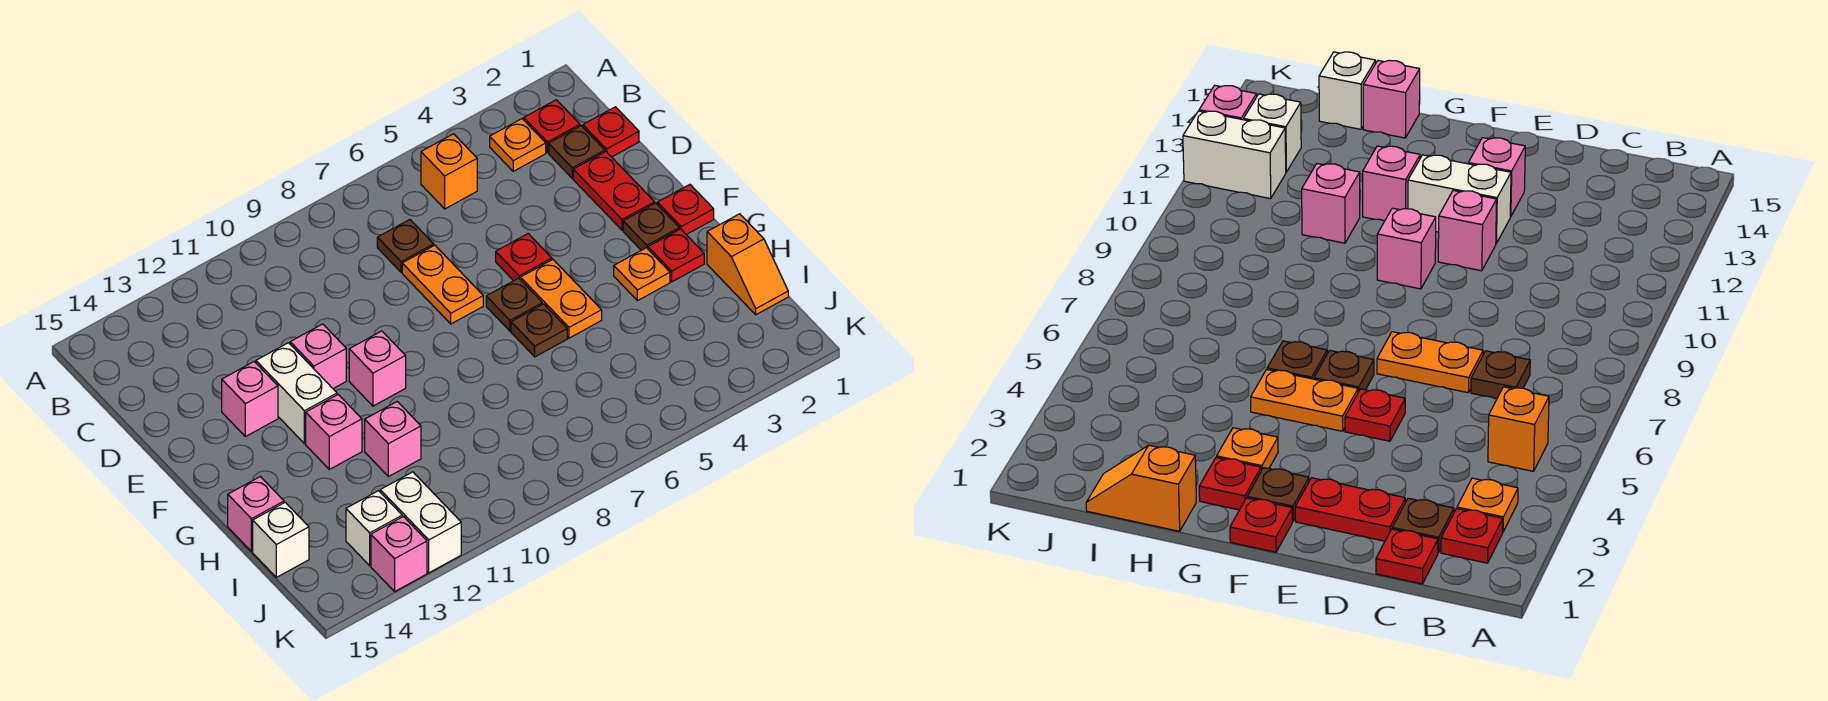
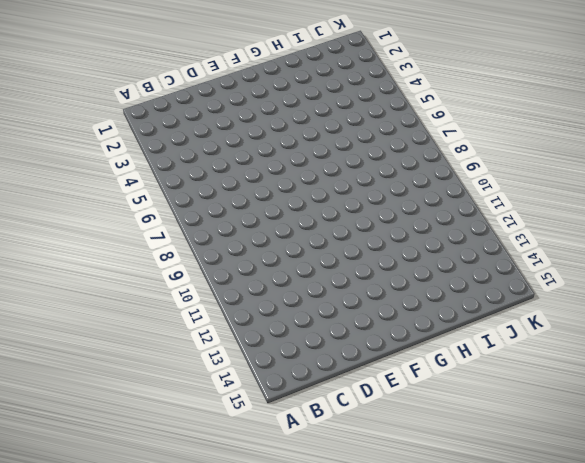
none -> red plate B2 level 1
none -> orange plate B3 level 1
none -> orange brick B5 level 1

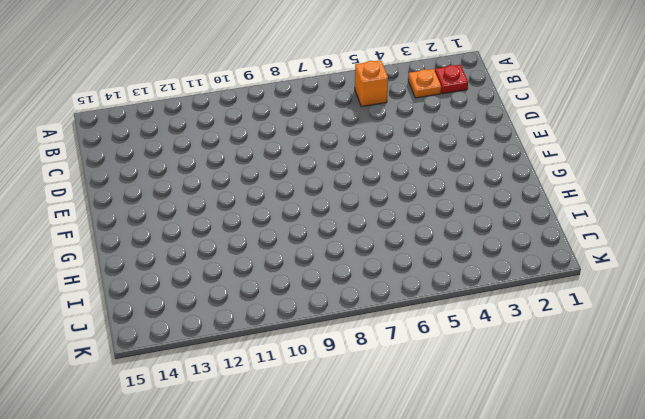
none -> red plate C1 level 1
none -> brown plate C2 level 1
none -> brown plate C7 level 1

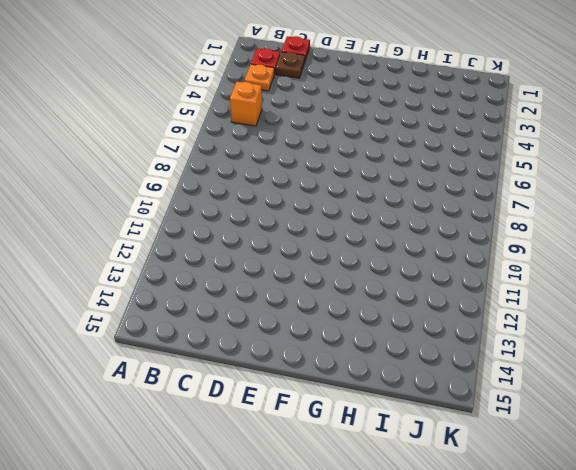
none -> brown plate C7 level 1
none -> red plate D2:E2 level 1
none -> orange plate D7:E7 level 1

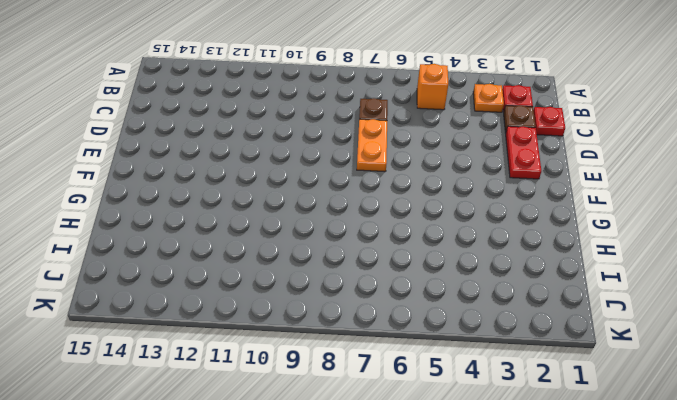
none -> red plate E5 level 1
none -> pink brick E11 level 1
none -> white brick E12:F12 level 1

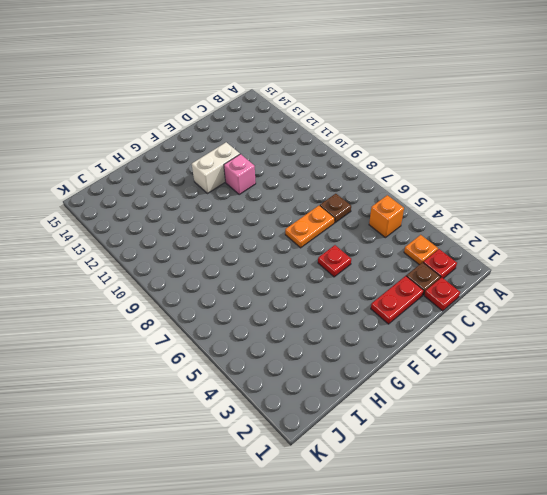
none -> pink brick E13 level 1
none -> red plate F1 level 1
none -> brown plate F2 level 1

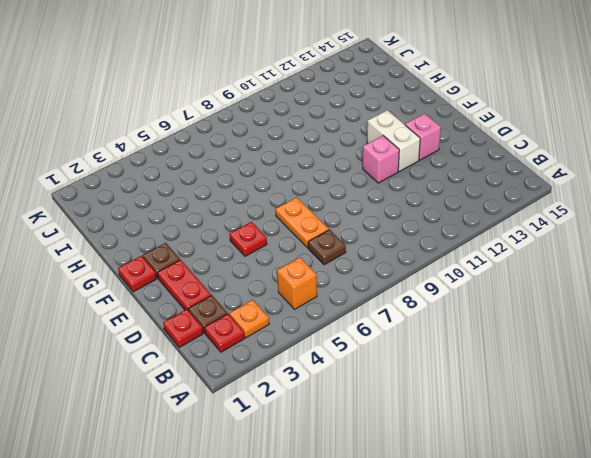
none -> orange plate F5:G5 level 1
none -> brown plate F6 level 1
none -> pink brick F10 level 1

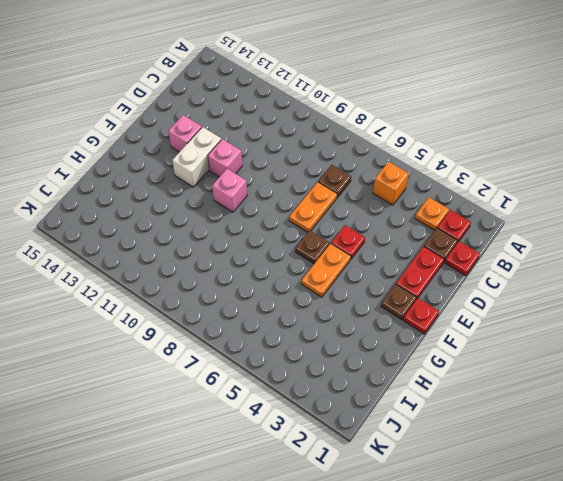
none -> red plate G2 level 1
none -> orange plate G3 level 1
none -> brown plate G6 level 1

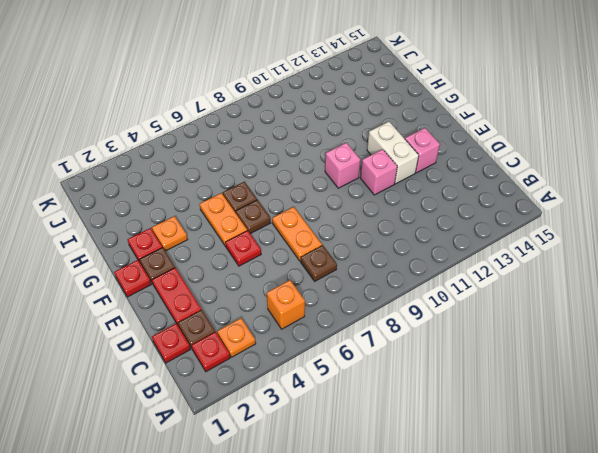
none -> pink brick G12 level 1
none -> orange slope H1:I1 level 1 top H
none -> pink brick H11 level 1

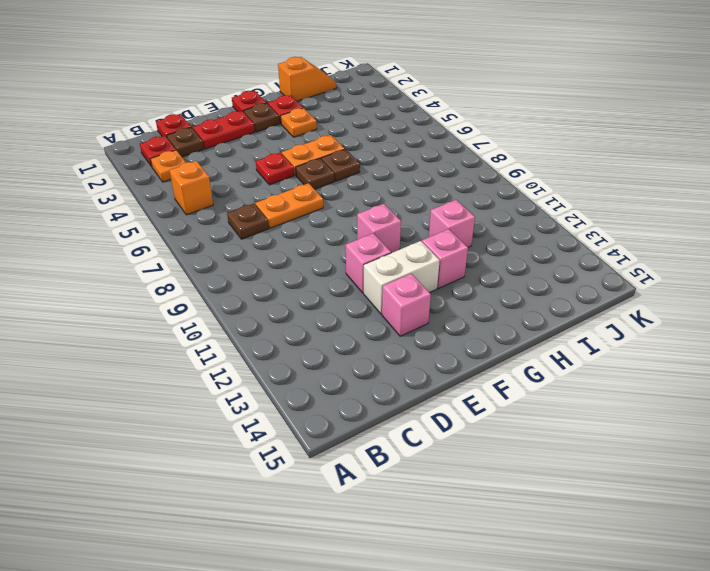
none -> pink brick H15 level 1
none -> white brick I15 level 1
none -> white brick J12:K12 level 1

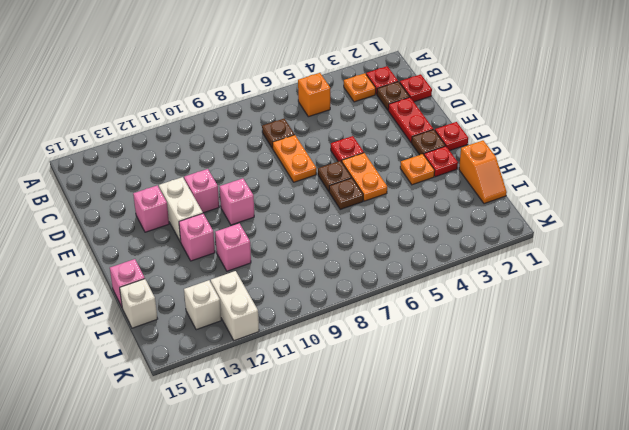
none -> pink brick K13 level 1

